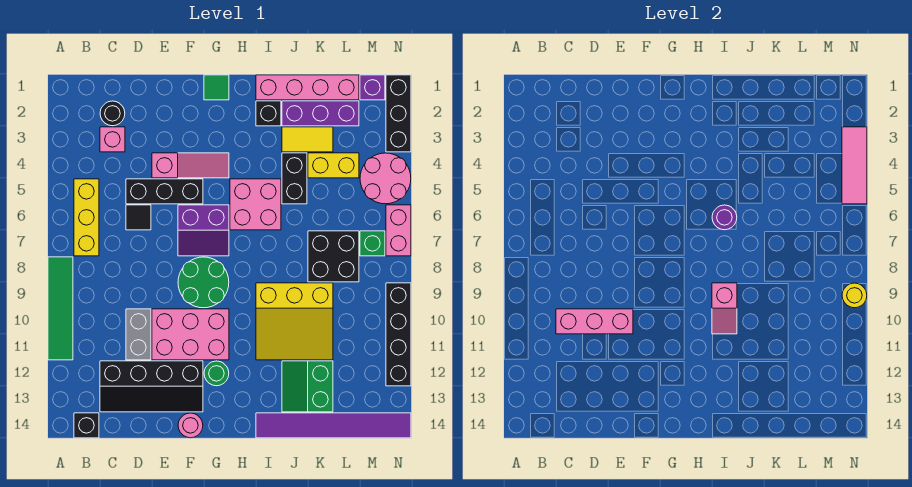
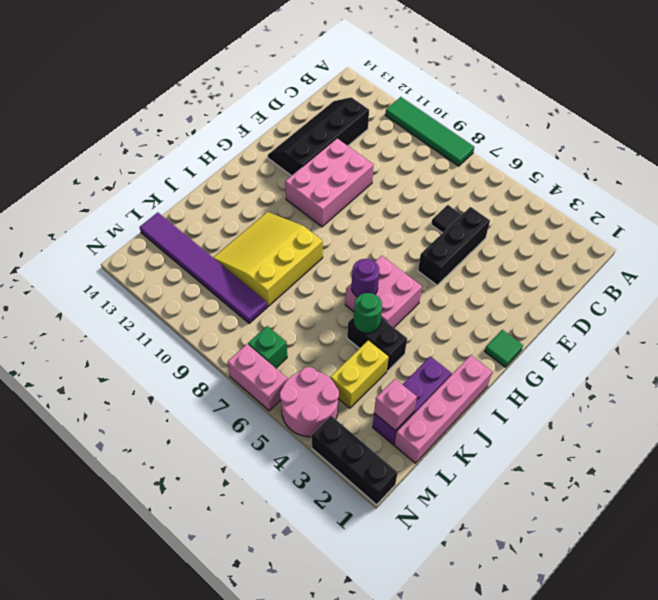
green round brick J5 level 2 -> green round brick G12 level 1
pink brick L2 level 2 -> pink brick C3 level 1
purple tile L9:L14 level 1 -> purple tile I14:N14 level 1
none -> yellow brick B5:B7 level 1
none -> black brick B14 level 1
none -> black round brick C2 level 1
none -> grey brick D10:D11 level 1

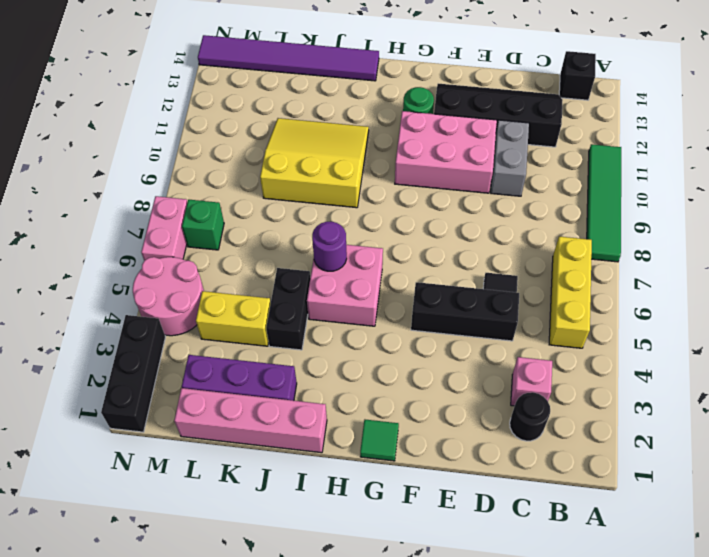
none -> pink slope E4:G4 level 1 top E
none -> purple slope F6:G7 level 1 top 6
none -> green round brick F8:G9 level 1
none -> pink round brick F14 level 1

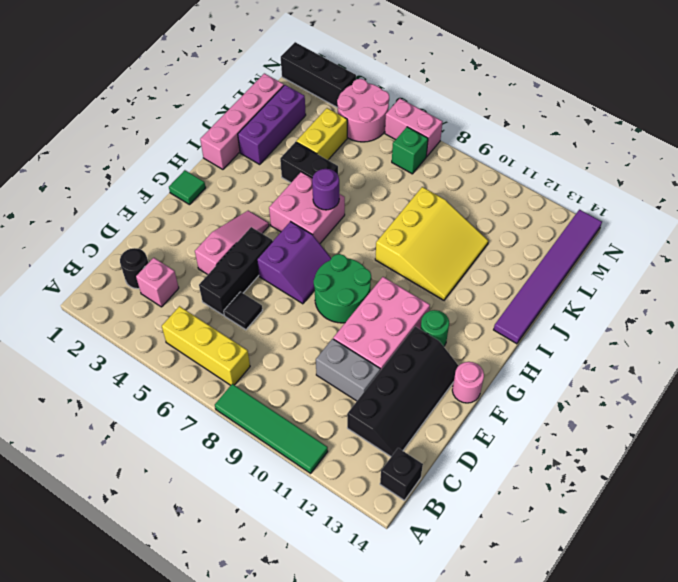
none -> black brick I2 level 1
none -> yellow tile J3:K3 level 1
none -> green slope J12:K13 level 1 top K
none -> black brick K7:L8 level 1

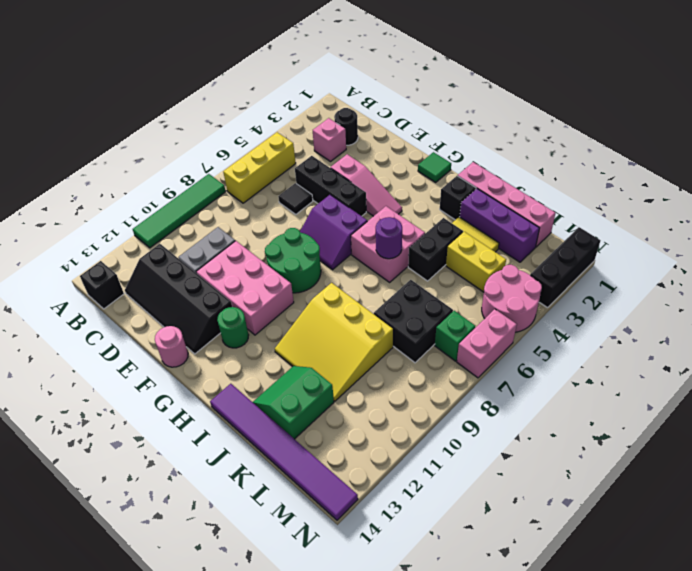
none -> purple brick M1 level 1
none -> black brick N9:N12 level 1
none -> pink brick C10:E10 level 2
none -> pink slope I9:I10 level 2 top 9

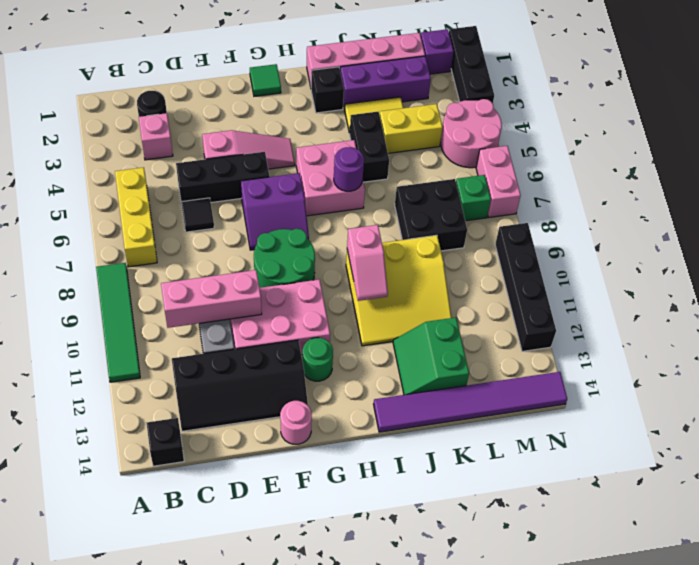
none -> pink tile N3:N5 level 2
none -> yellow round brick N9 level 2

